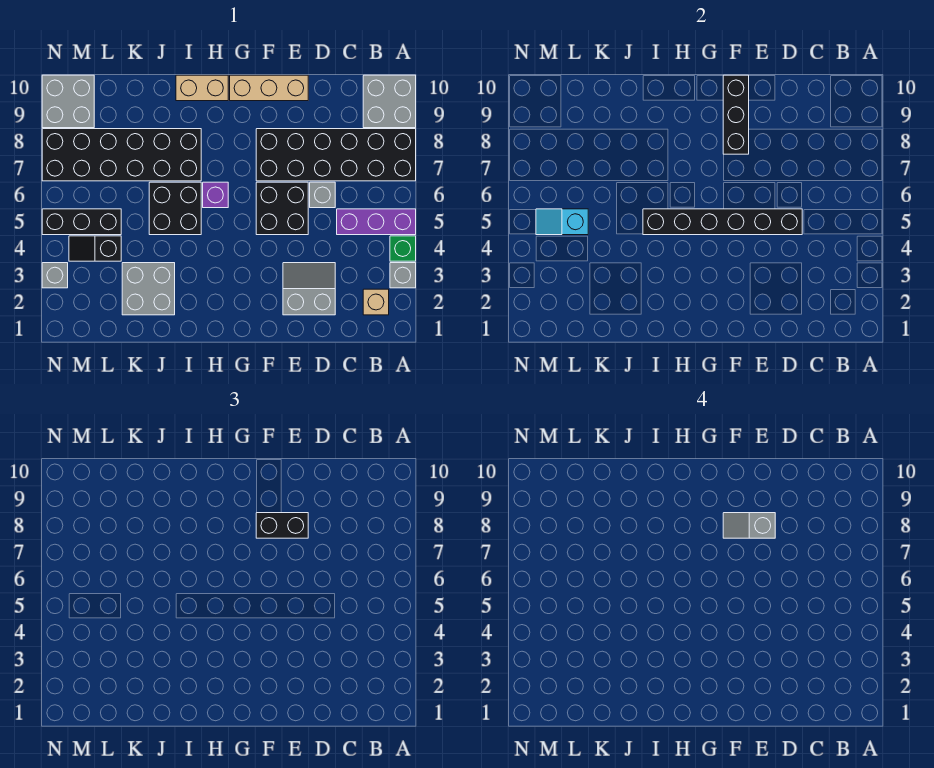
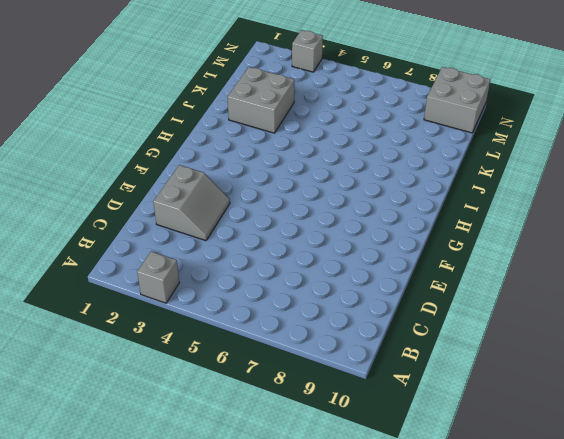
none -> green brick A4 level 1
none -> purple brick A5:C5 level 1
none -> black brick A7:F8 level 1

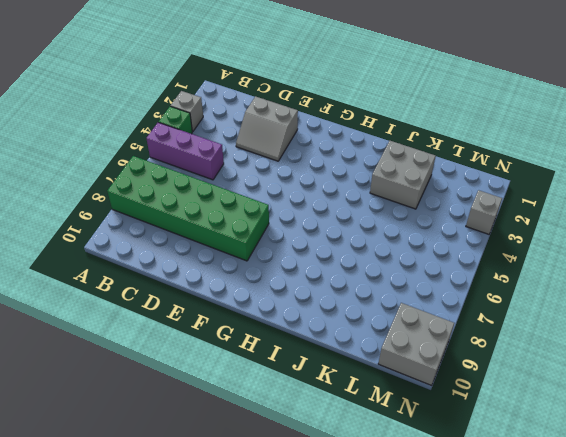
green brick A7:F8 level 1 -> black brick A7:F8 level 1
none -> grey brick A9:B10 level 1
none -> tan brick B2 level 1
none -> grey brick D6 level 1

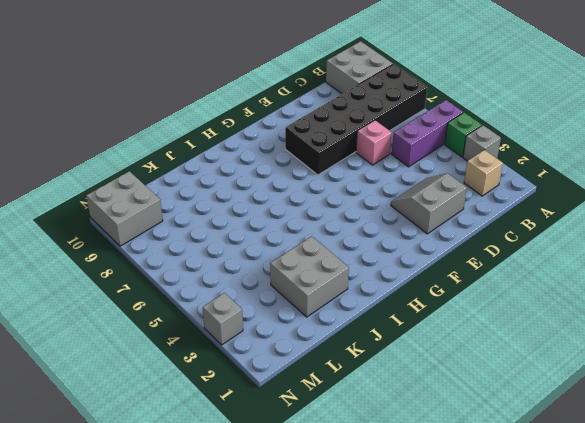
pink brick D6 level 1 -> grey brick D6 level 1
none -> black brick E5:F6 level 1
none -> tan brick E10:G10 level 1
none -> purple brick H6 level 1

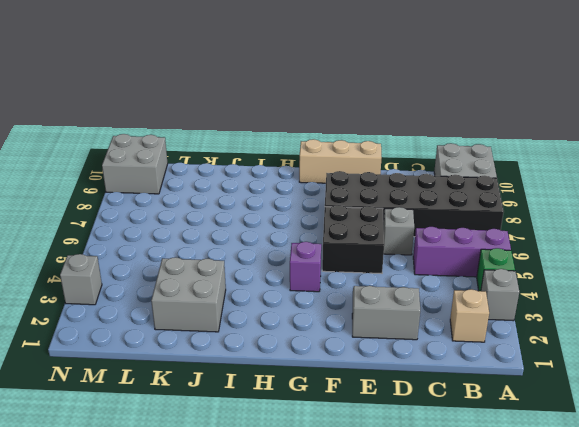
purple brick G4 level 1 -> purple brick H6 level 1
none -> tan brick H10:I10 level 1
none -> black brick I5:J6 level 1
none -> black brick I7:N8 level 1

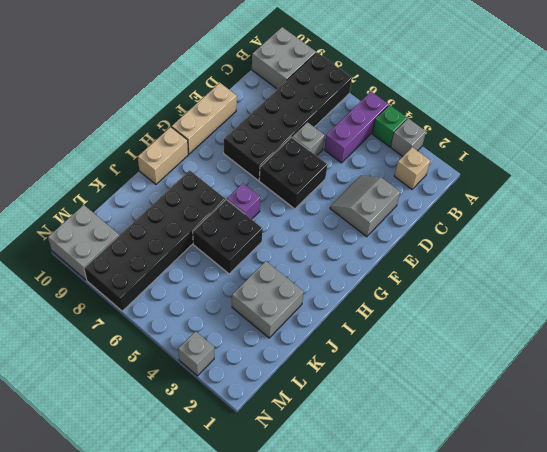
none -> black slope L4:M4 level 1 top L
none -> black brick L5:N5 level 1
none -> black brick D5:I5 level 2

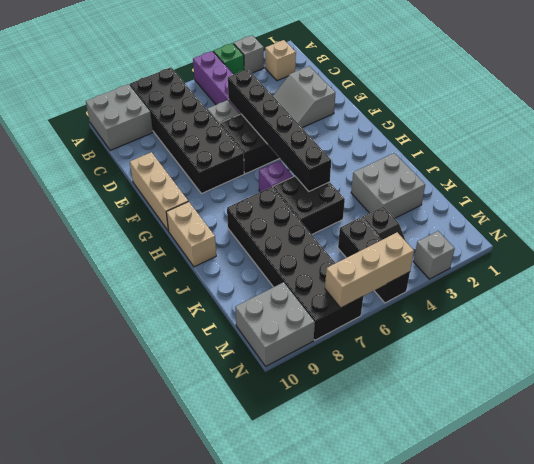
tan brick N5:N7 level 2 -> none
none -> black brick F8:F10 level 2
none -> cyan slope L5:M5 level 2 top L
none -> black brick E8:F8 level 3

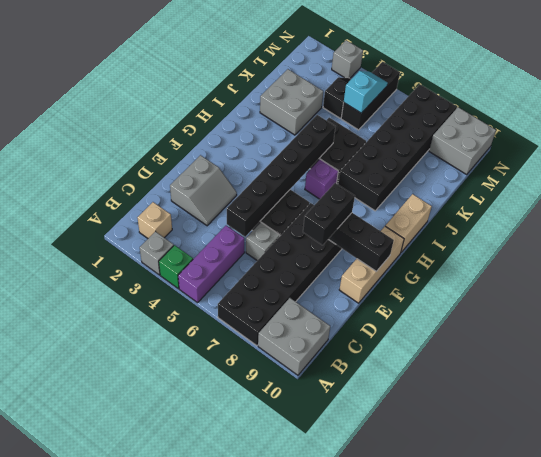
none -> grey slope E8:F8 level 4 top E

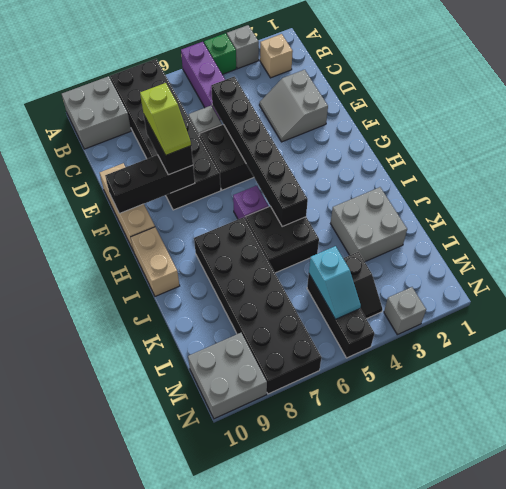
lime slope E8:F8 level 4 top E -> grey slope E8:F8 level 4 top E

